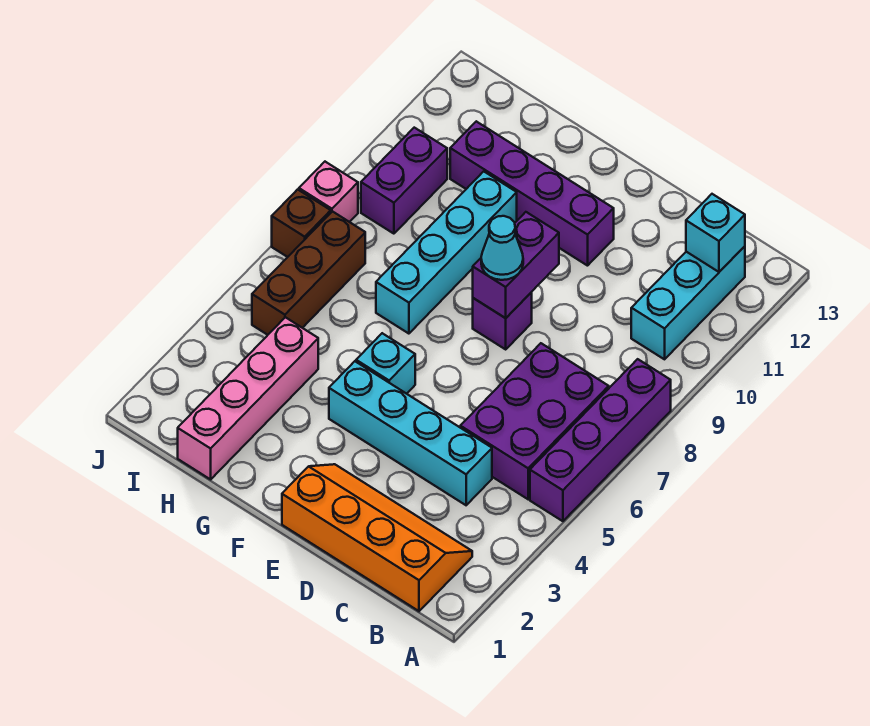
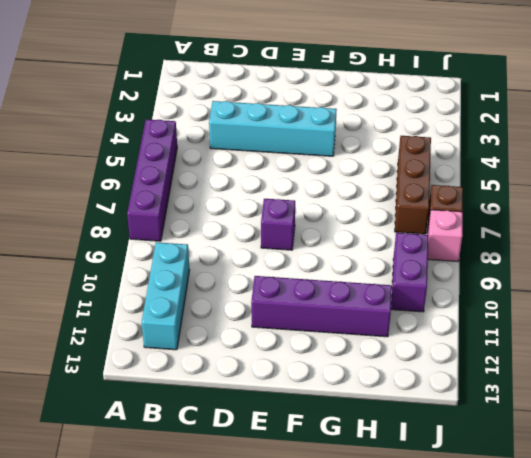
none -> orange slope B1:E2 level 1 top 1
none -> purple brick B5:C7 level 1
none -> cyan brick F5 level 1

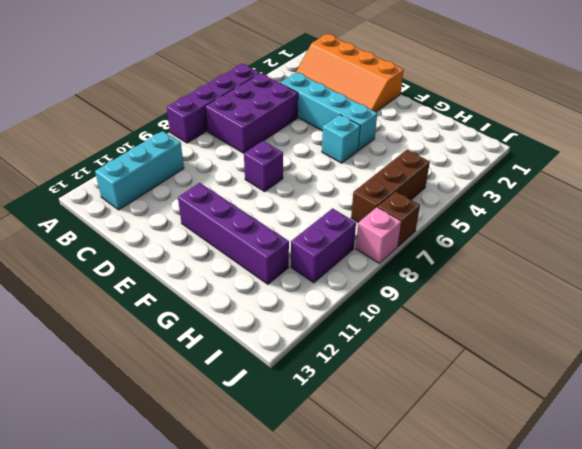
none -> cyan brick G7:G10 level 1
none -> pink brick H1:H4 level 1
none -> cyan brick B12 level 2

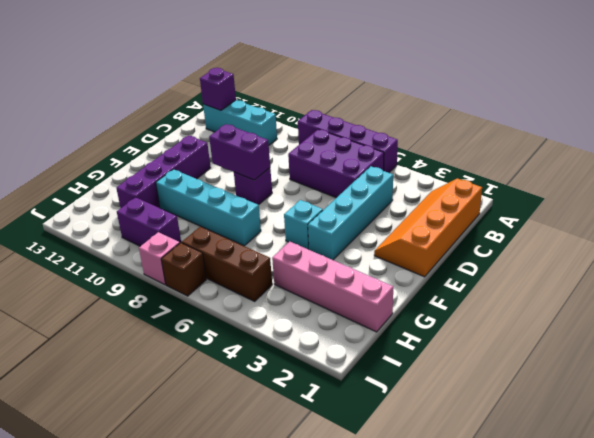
purple brick B12 level 2 -> cyan brick B12 level 2
none -> cyan cone E8 level 3

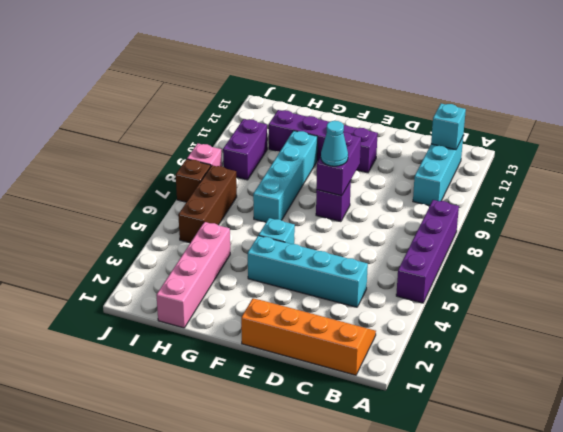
none -> purple brick B5:C7 level 1

